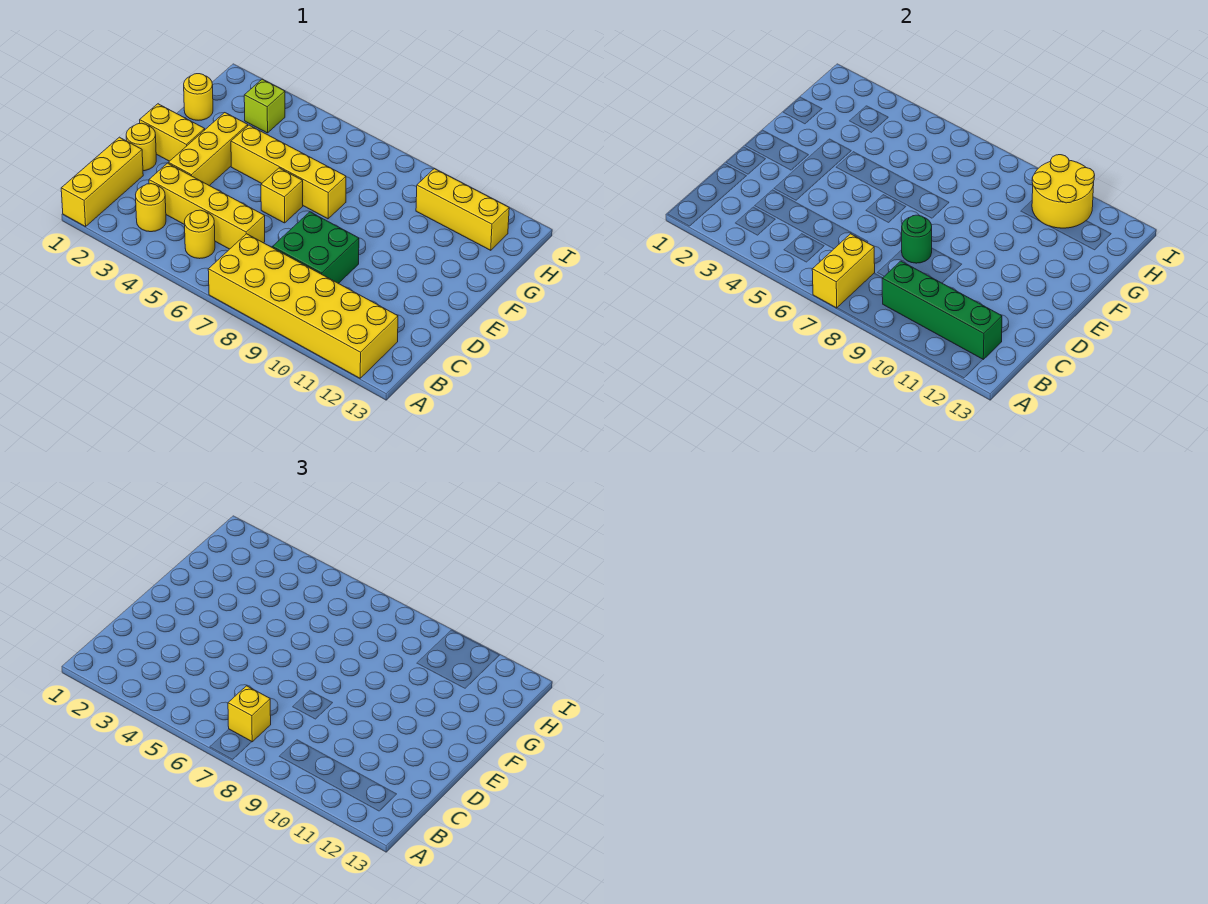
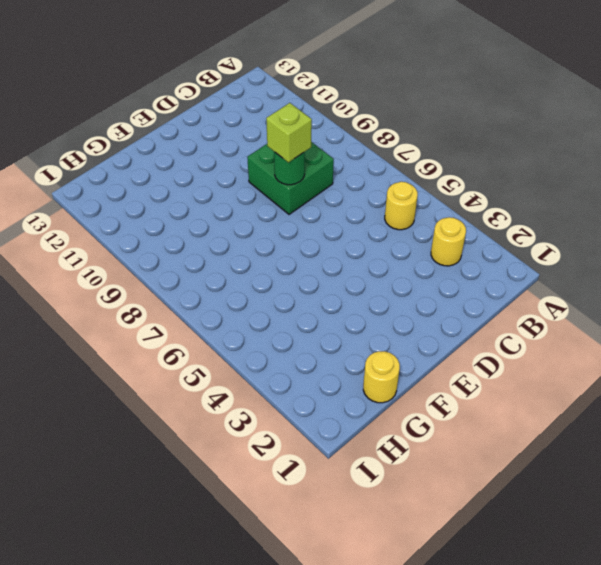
lime brick D8 level 3 -> lime brick H3 level 1
none -> yellow brick A1:C1 level 1
none -> yellow brick A7:B12 level 1
none -> yellow brick C3:C6 level 1

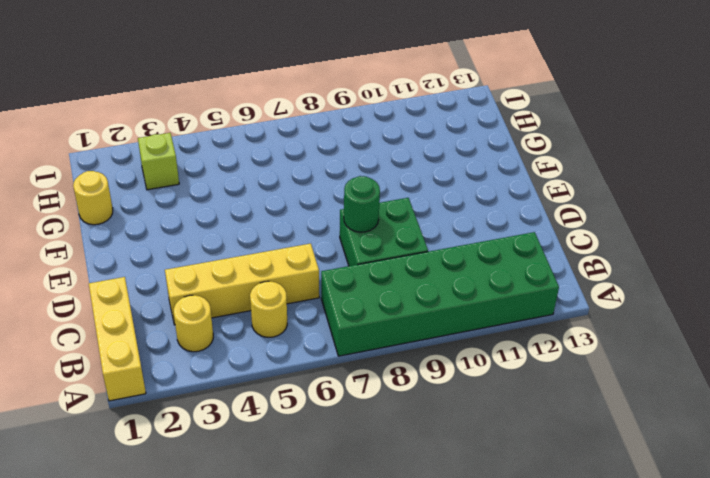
green brick A7:B12 level 1 -> yellow brick A7:B12 level 1
none -> yellow round brick D1 level 1
none -> yellow brick D3:F3 level 1
none -> yellow brick E1:E2 level 1

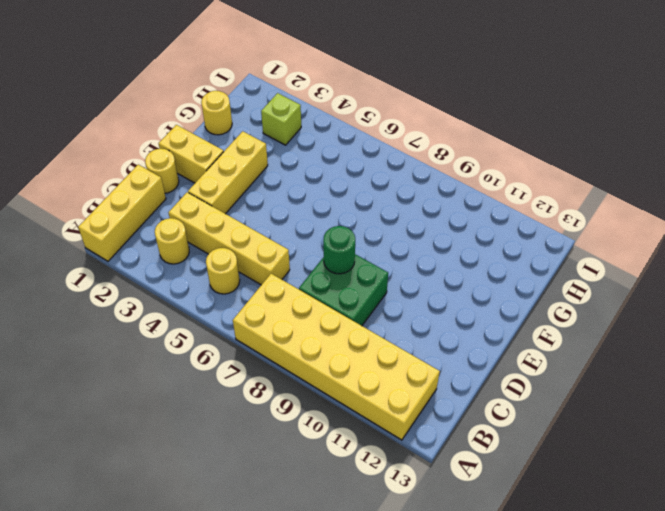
none -> yellow brick E6 level 1
none -> yellow brick F4:F7 level 1
none -> yellow brick H10:H12 level 1

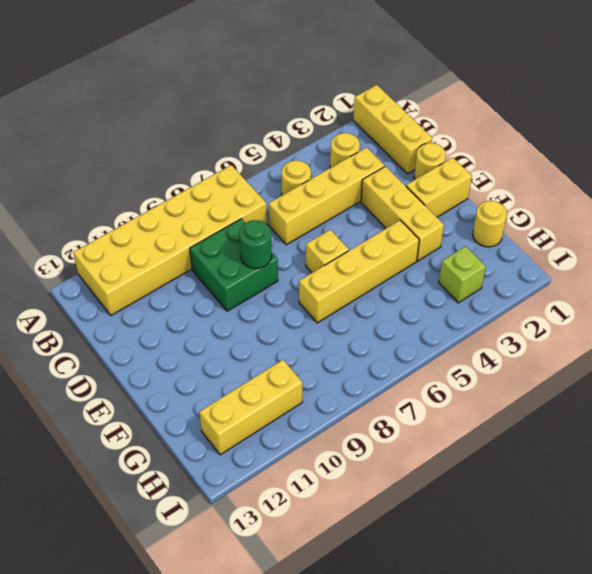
none -> yellow brick A7:B7 level 2
none -> green brick B9:B12 level 2
none -> yellow round brick H10:I11 level 2

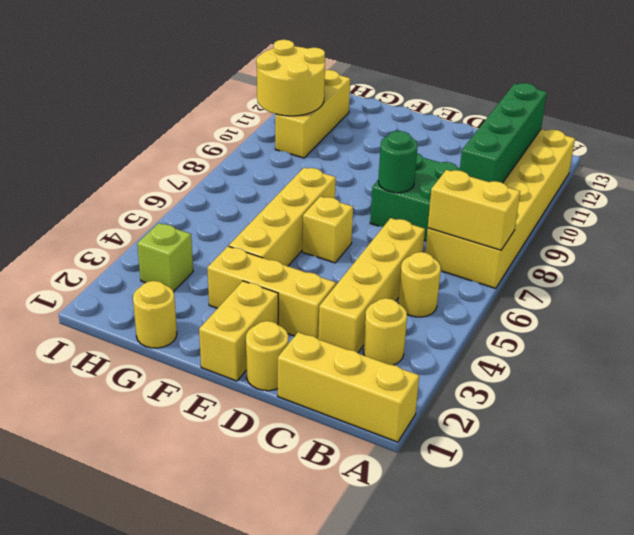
none -> yellow brick B7 level 3

